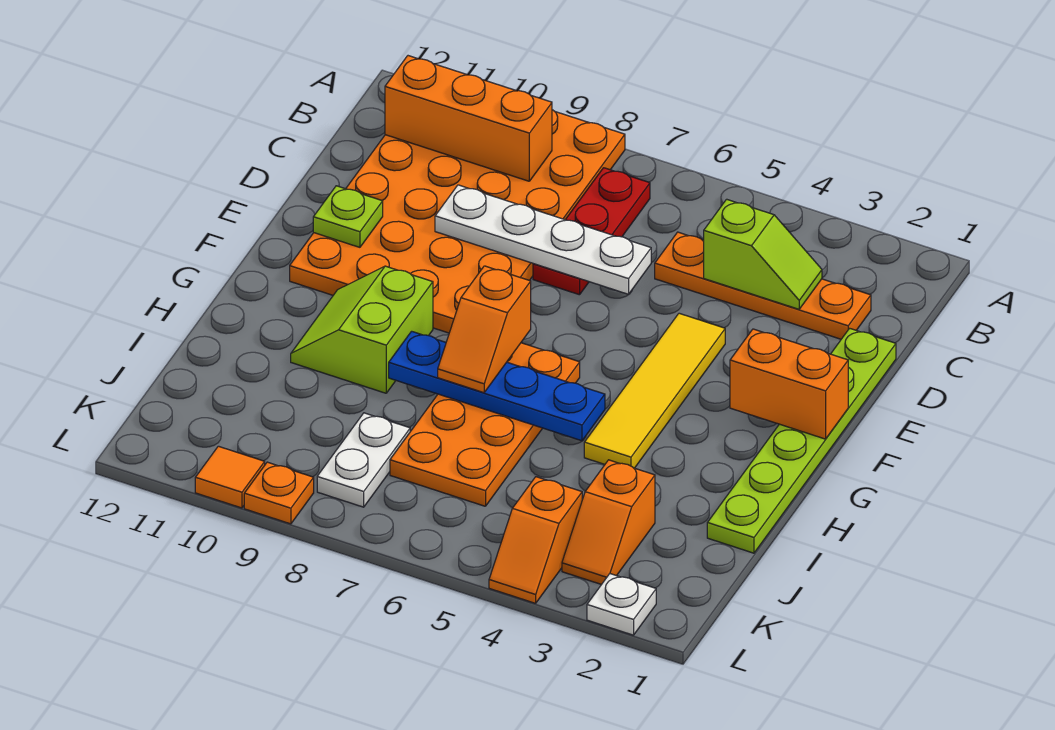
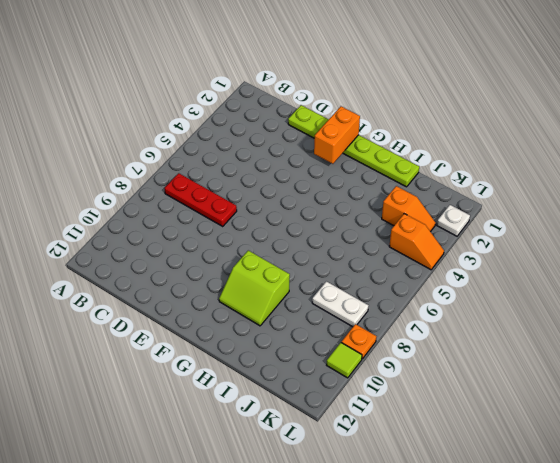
lime tile L10 level 1 -> orange tile L10 level 1
none -> orange plate A8:F11 level 1
none -> orange plate C2:C5 level 1
none -> yellow tile E4:H4 level 1

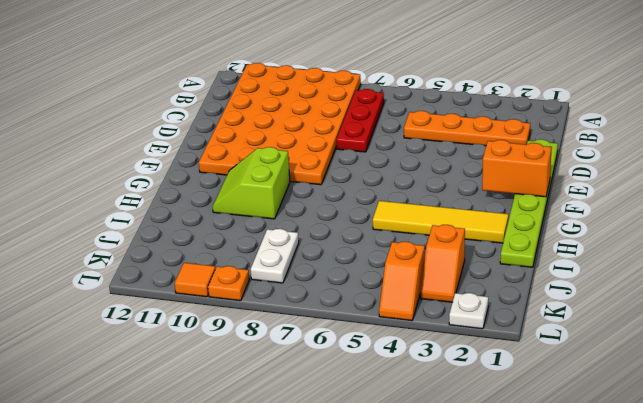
yellow tile H2:H5 level 1 -> yellow tile E4:H4 level 1
none -> orange plate G6:J7 level 1
none -> orange brick B9:B11 level 2
none -> lime slope C3:C4 level 2 top 4

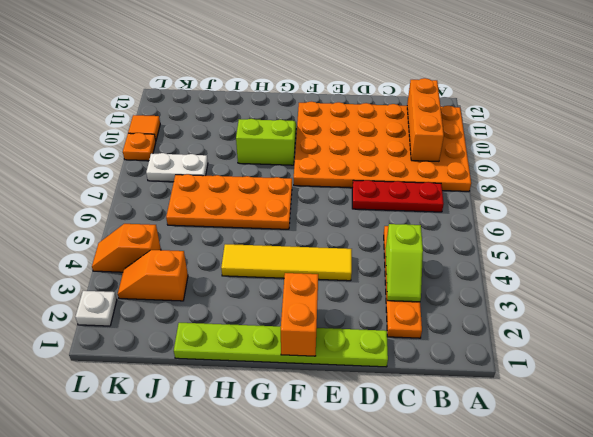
none -> white plate D6:D9 level 2
none -> lime plate E11 level 2
none -> blue plate H5:H8 level 2

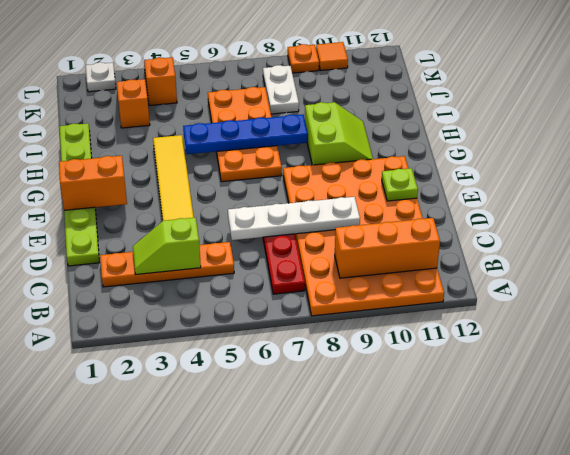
none -> orange slope G7:H7 level 3 top G

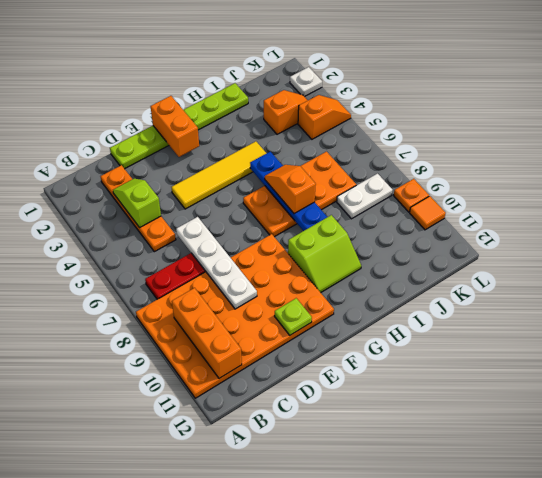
orange slope H6:H7 level 3 top 7 -> orange slope G7:H7 level 3 top G

